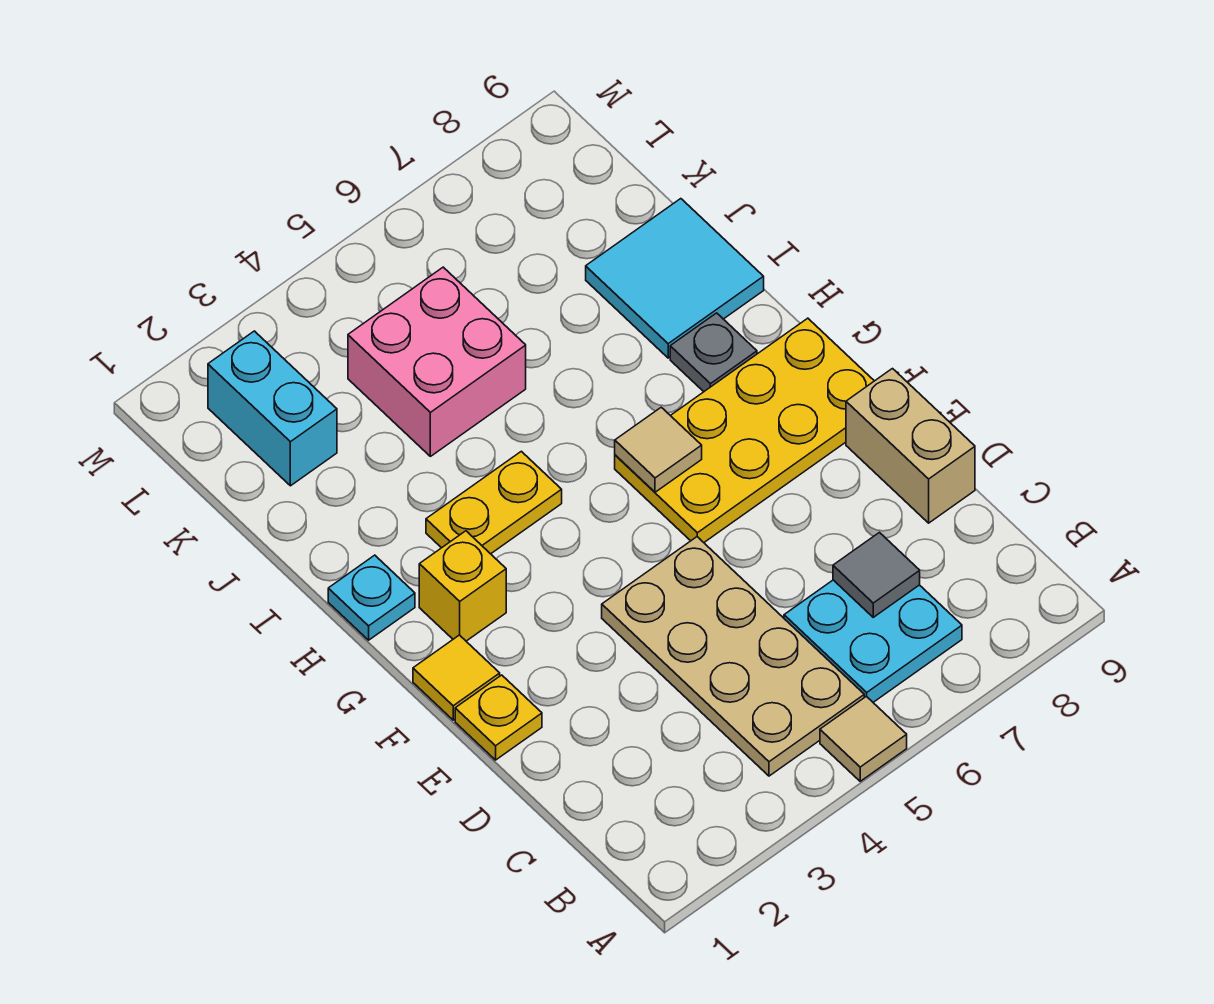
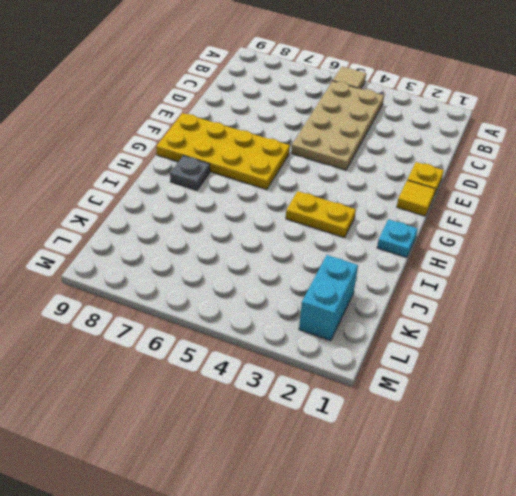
none -> cyan plate B6:C7 level 1
none -> tan brick D9:E9 level 1
none -> yellow brick G2 level 1

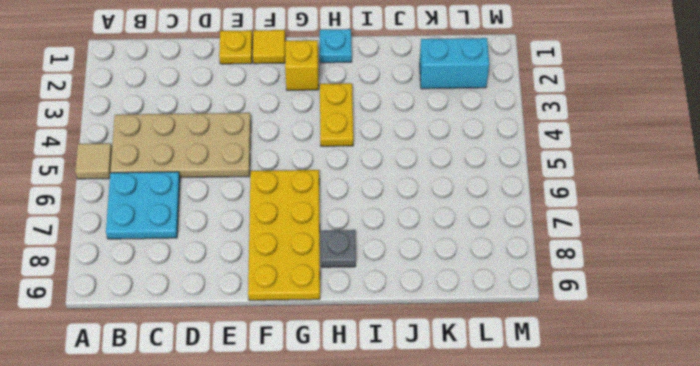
none -> tan brick D9:E9 level 1
none -> cyan tile I8:J9 level 1
none -> pink brick J4:K5 level 1

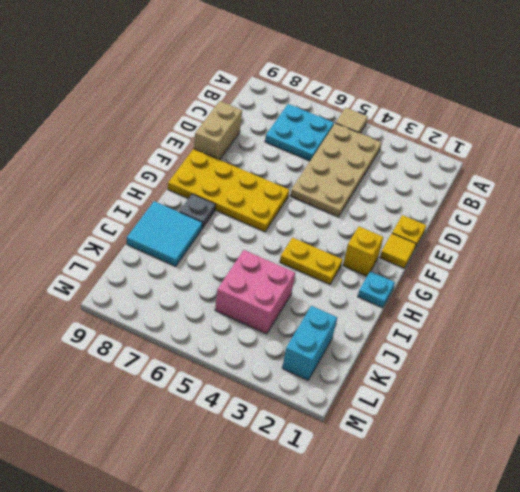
none -> grey tile C7 level 2
none -> tan tile G6 level 2

